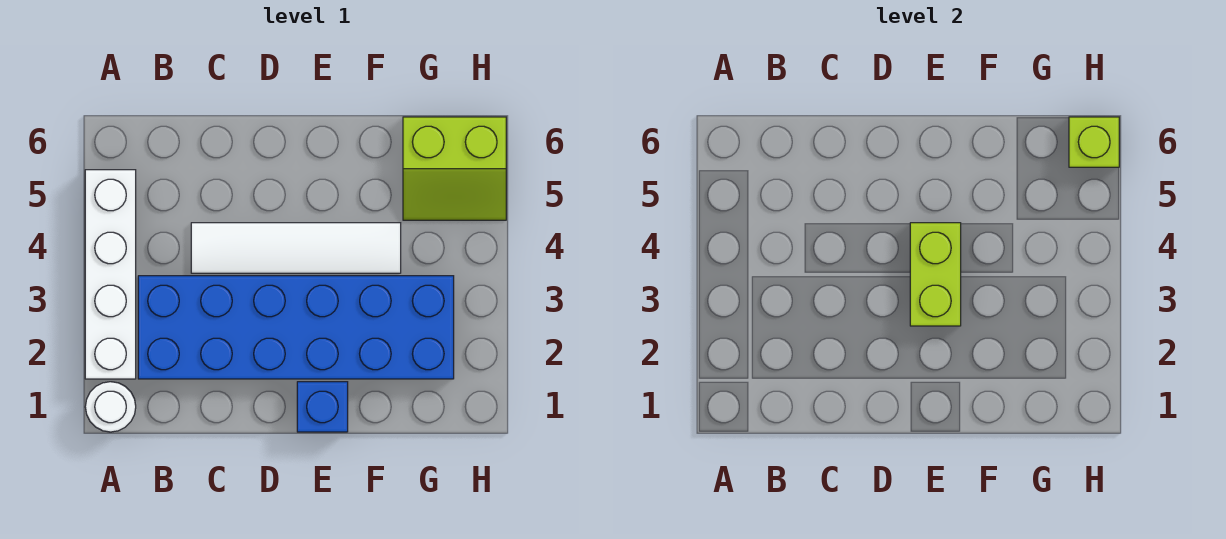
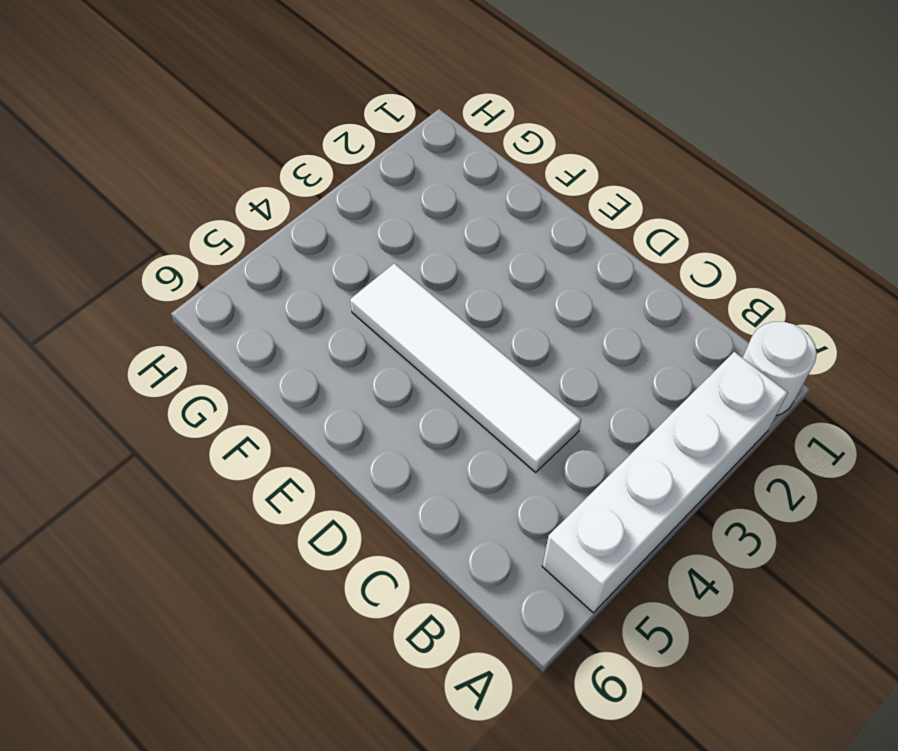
none -> blue brick B2:G3 level 1
none -> blue brick E1 level 1

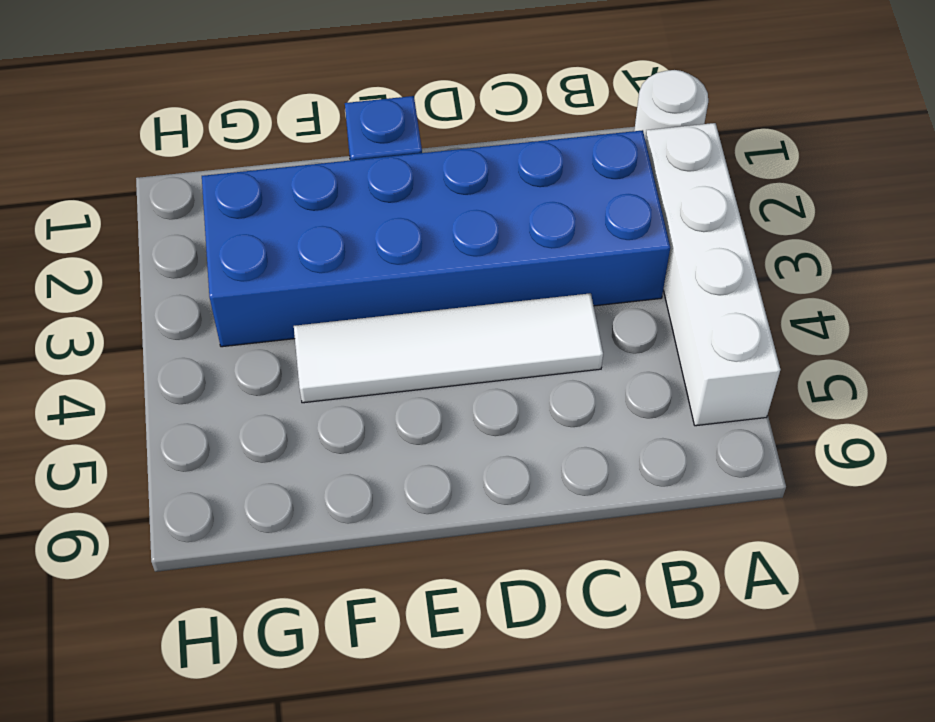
none -> lime slope G5:H6 level 1 top 6
none -> lime brick E3:E4 level 2

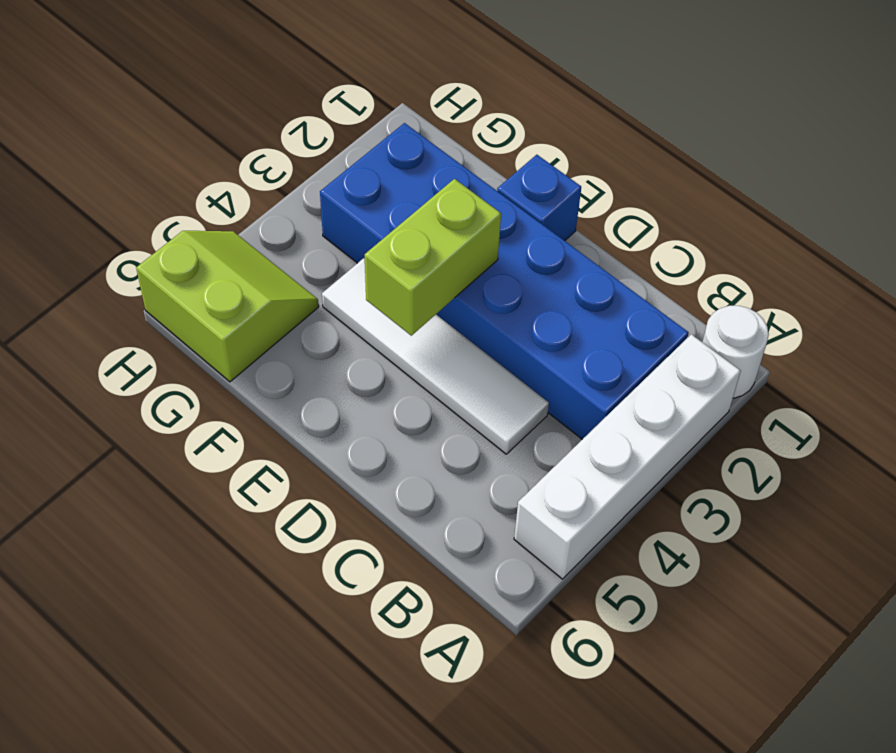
none -> lime brick H6 level 2

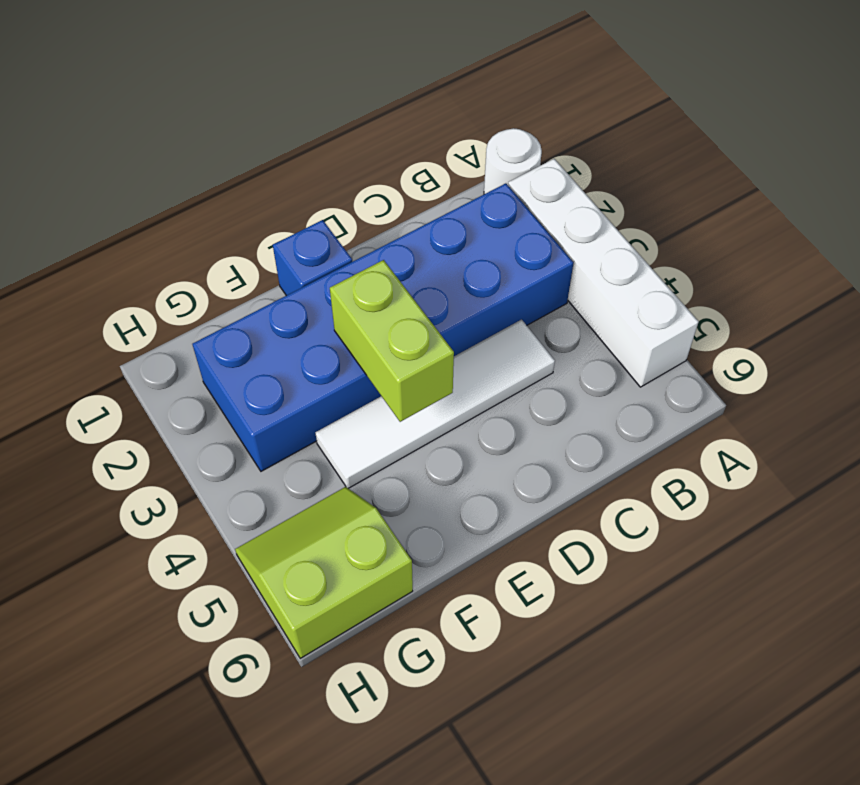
none -> lime brick H6 level 2

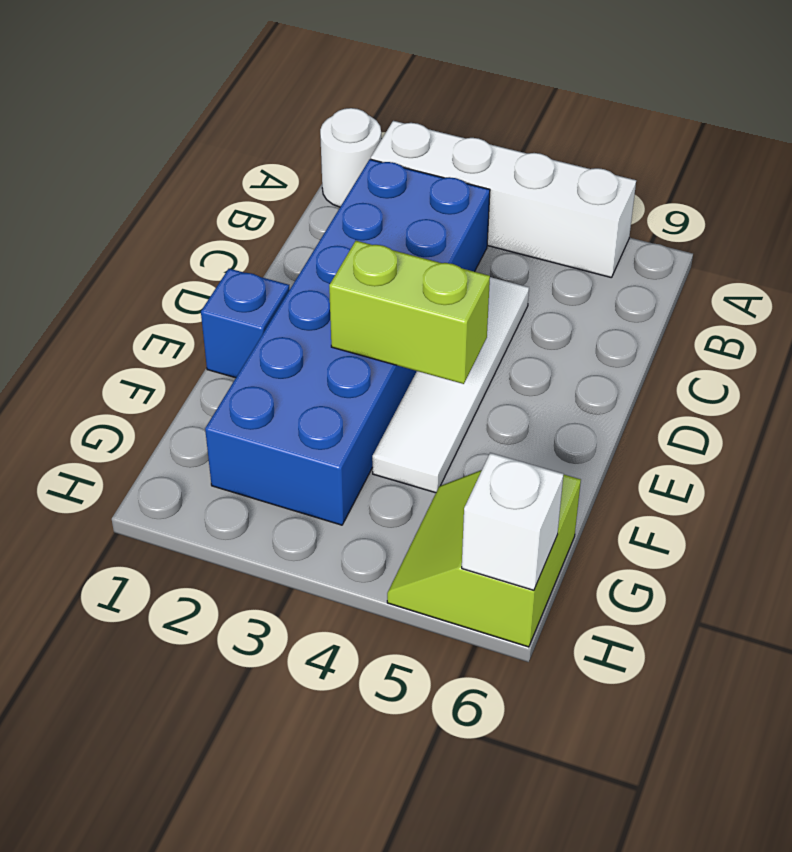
white brick H6 level 2 -> lime brick H6 level 2

